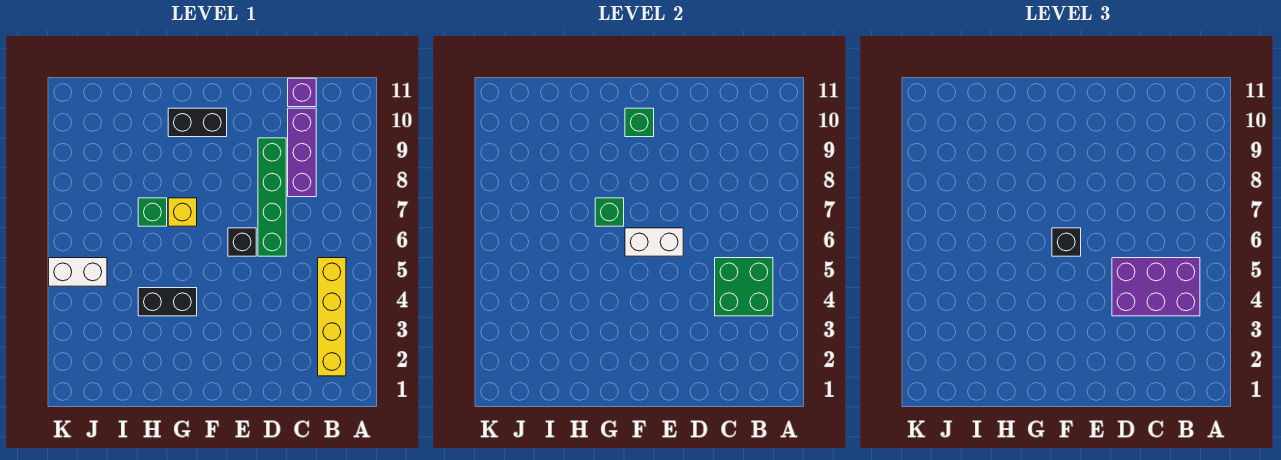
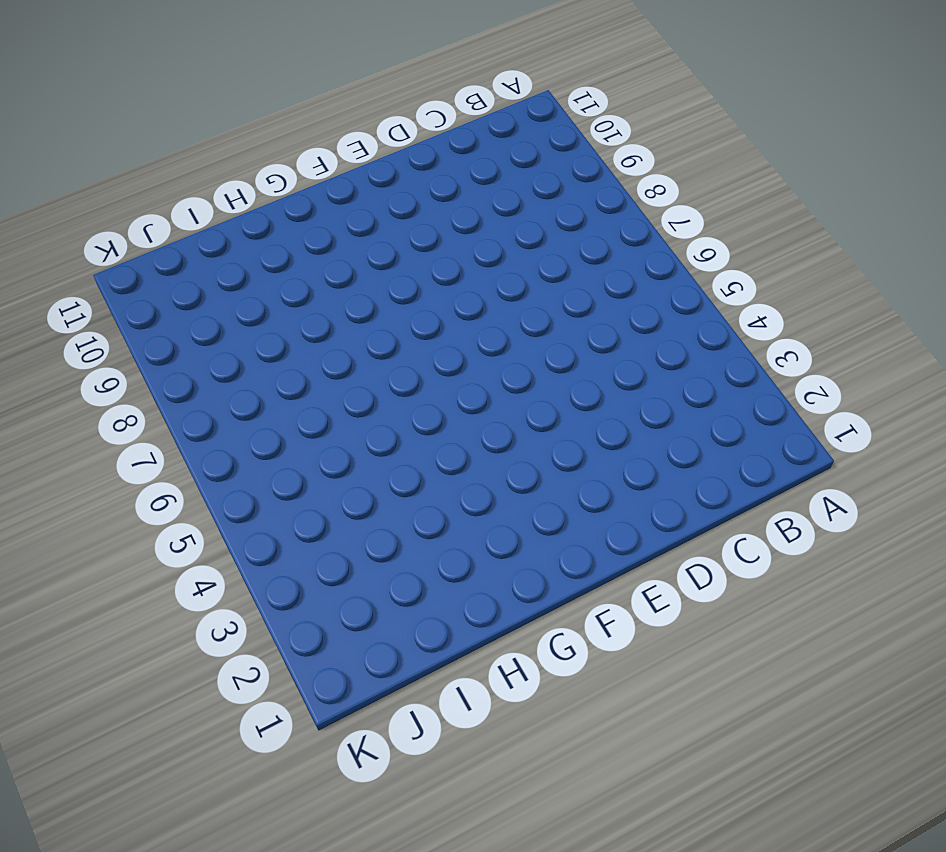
none -> yellow brick B2:B5 level 1
none -> purple brick C8:C10 level 1
none -> purple brick C11 level 1

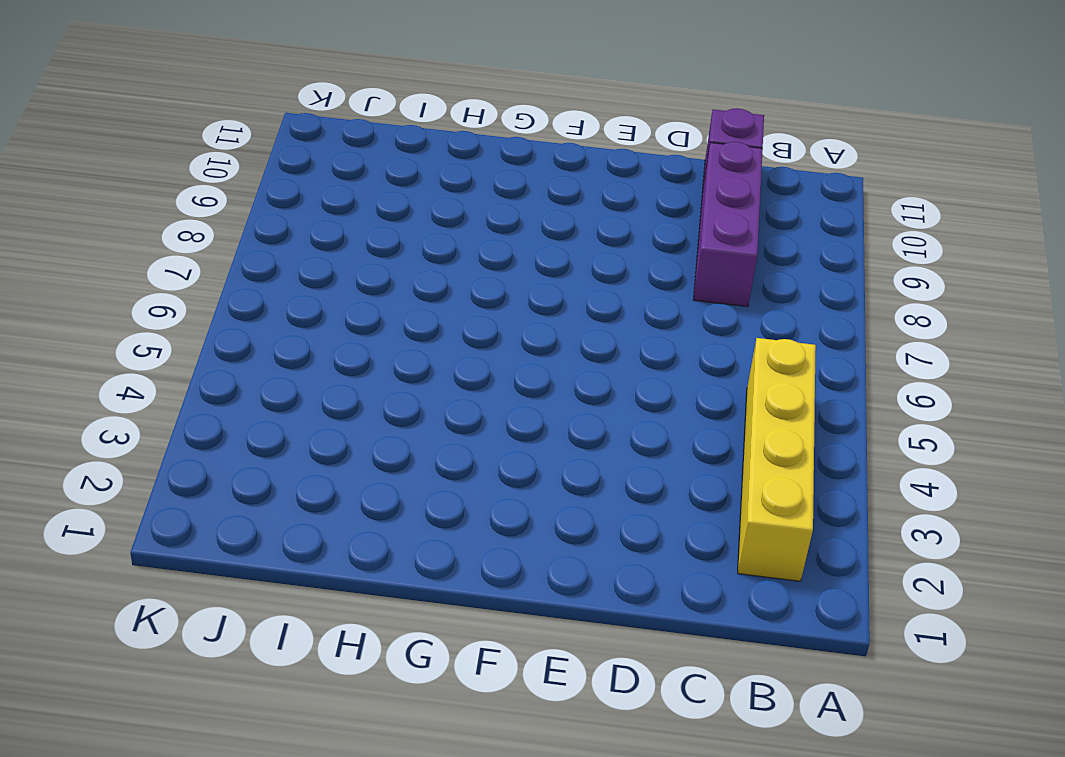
none -> green brick D6:D9 level 1
none -> black brick E6 level 1
none -> black brick F10:G10 level 1

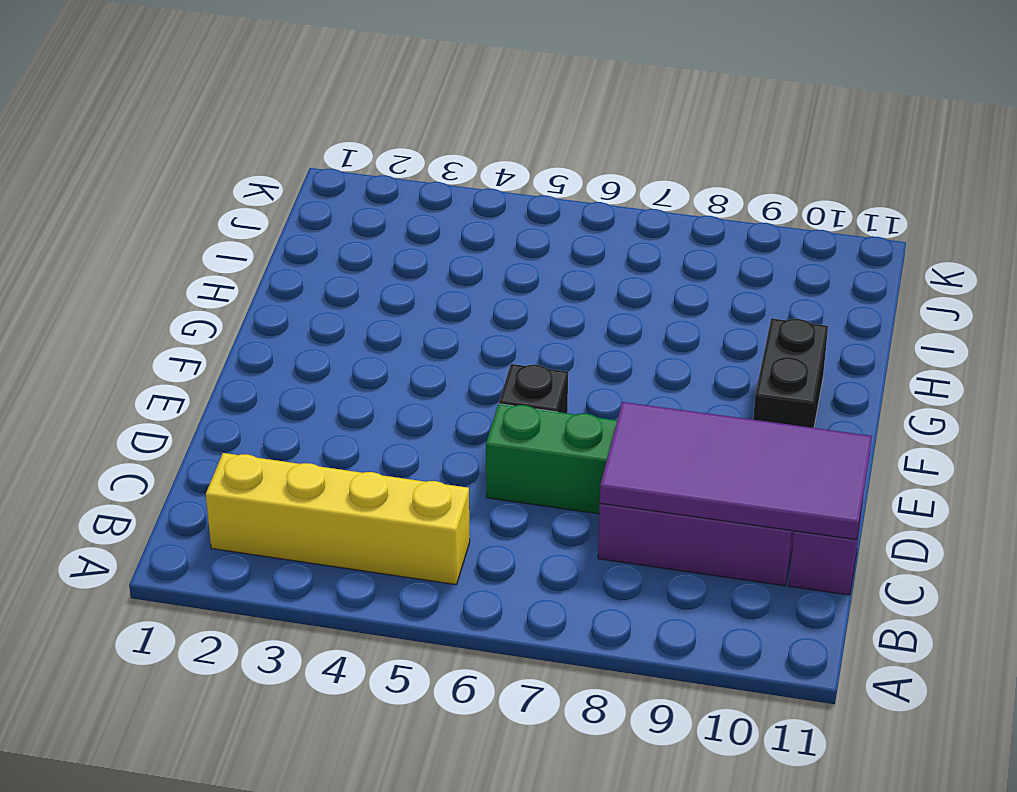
purple tile C8:D11 level 2 -> none
none -> black brick G4:H4 level 1
none -> yellow brick G7 level 1
none -> green brick H7 level 1

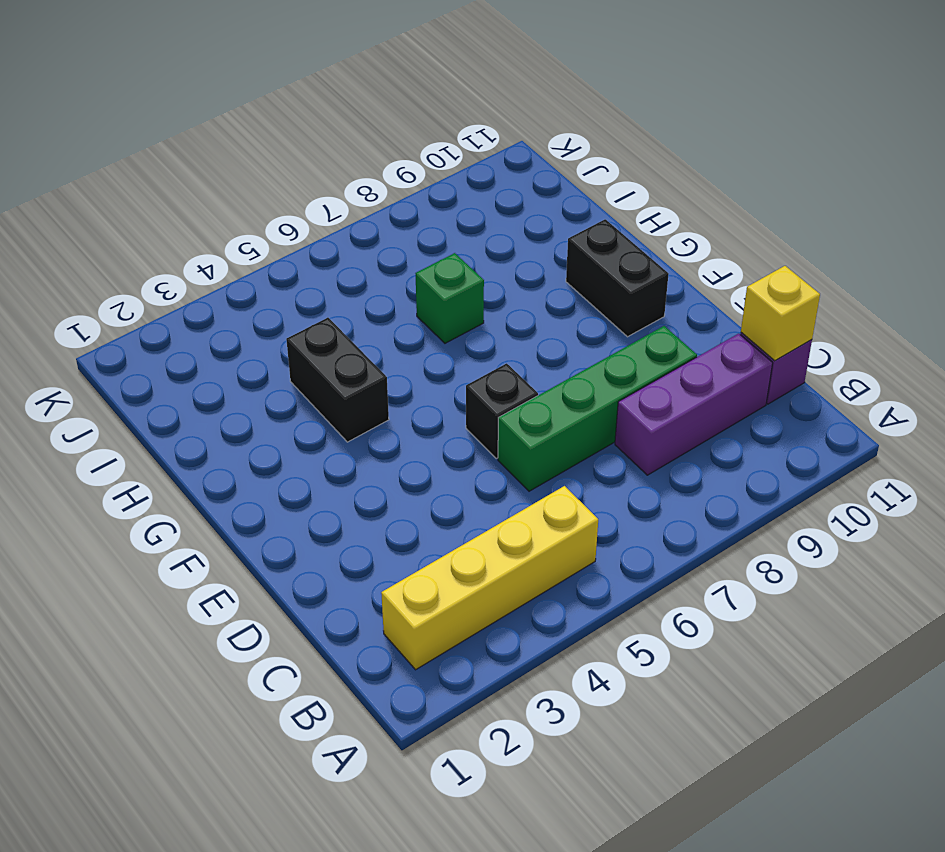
yellow brick C11 level 2 -> yellow brick G7 level 1
none -> white brick J5:K5 level 1
none -> green brick B4:C5 level 2
none -> white brick E6:F6 level 2

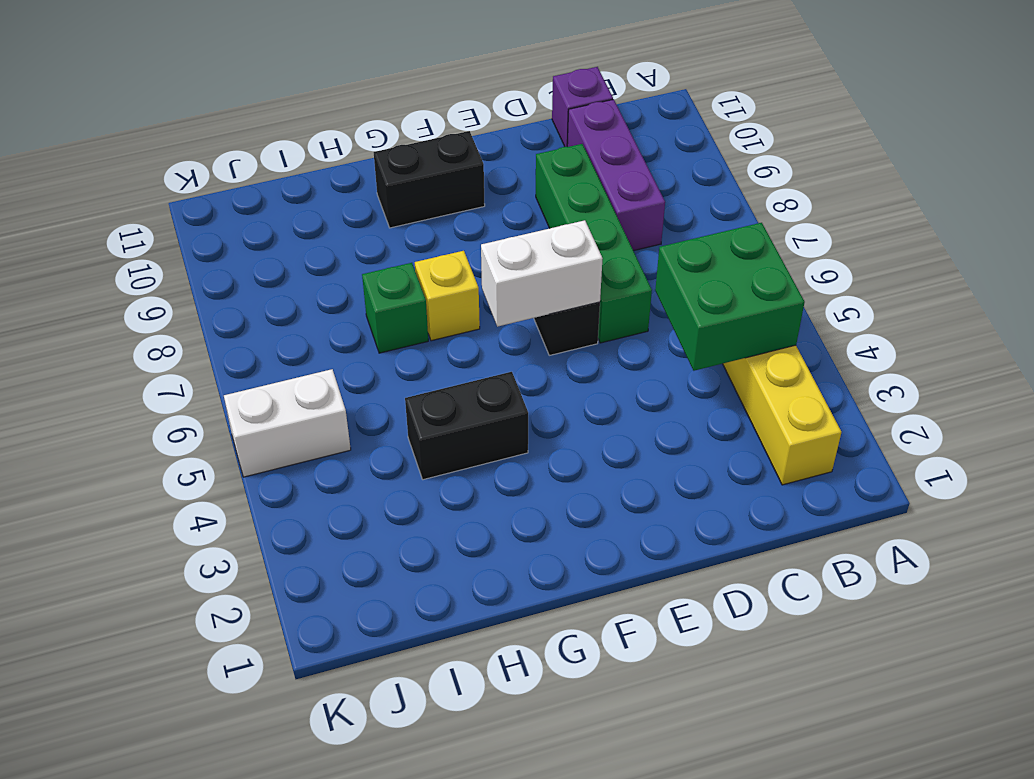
none -> green brick F10 level 2
none -> green brick G7 level 2
none -> purple brick B4:D5 level 3

